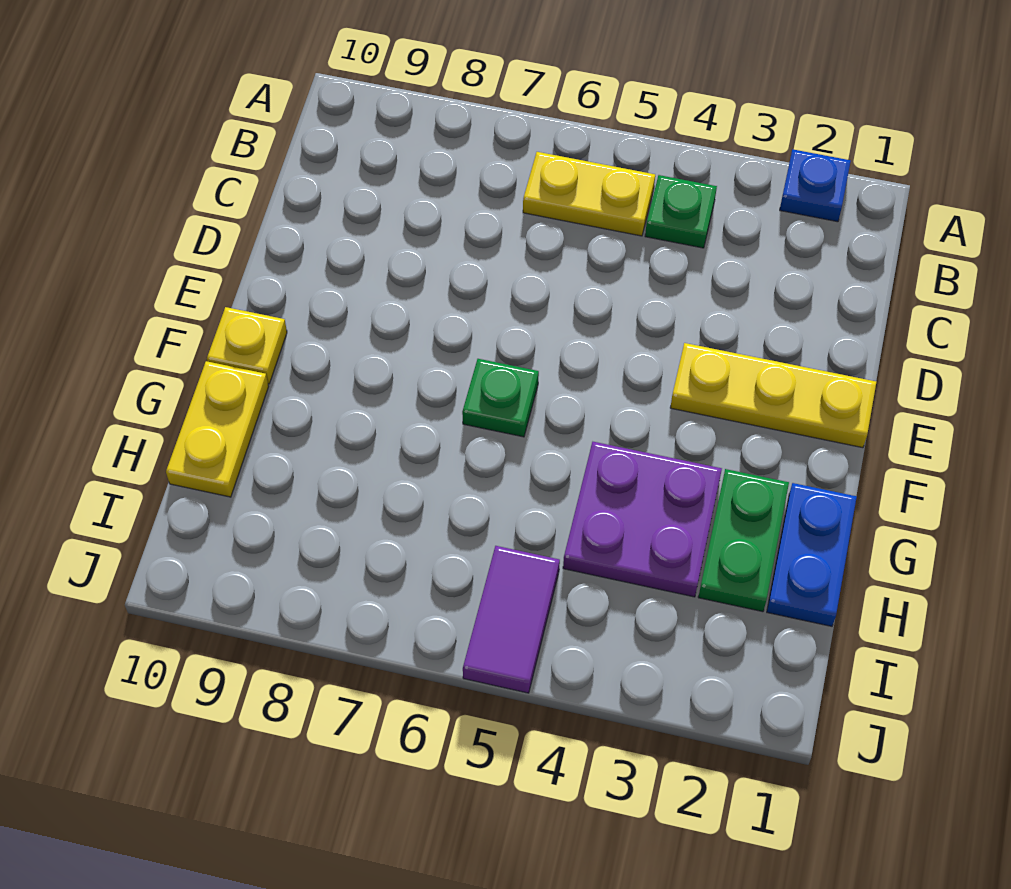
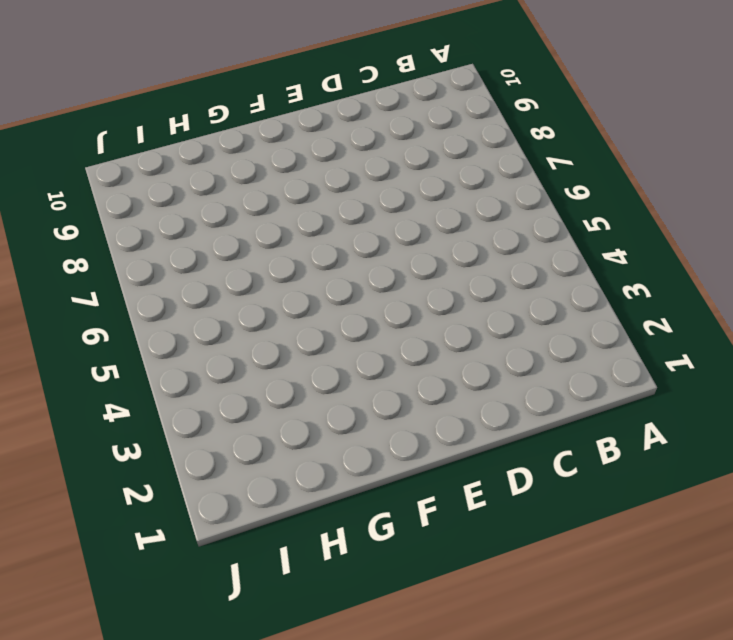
none -> blue plate A2 level 1
none -> green plate B4 level 1

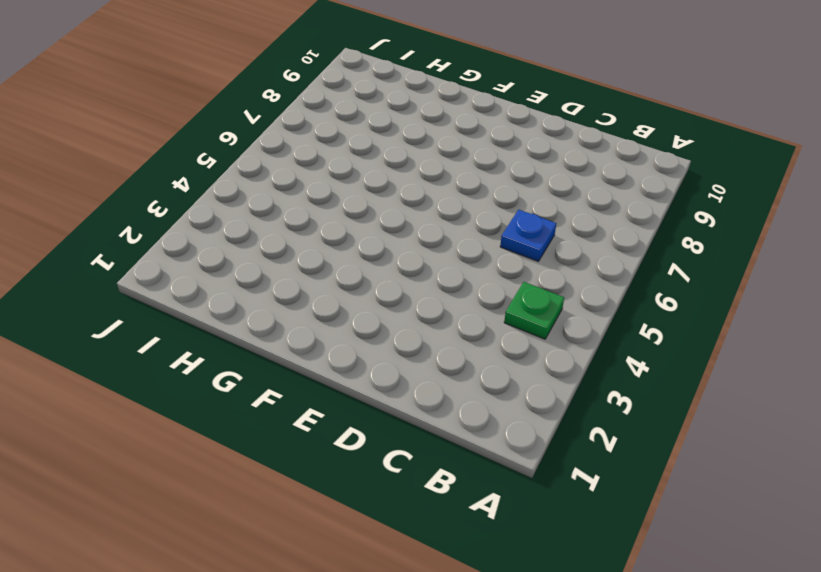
blue plate C6 level 1 -> blue plate A2 level 1
none -> yellow plate B5:B6 level 1
none -> yellow plate E1:E3 level 1

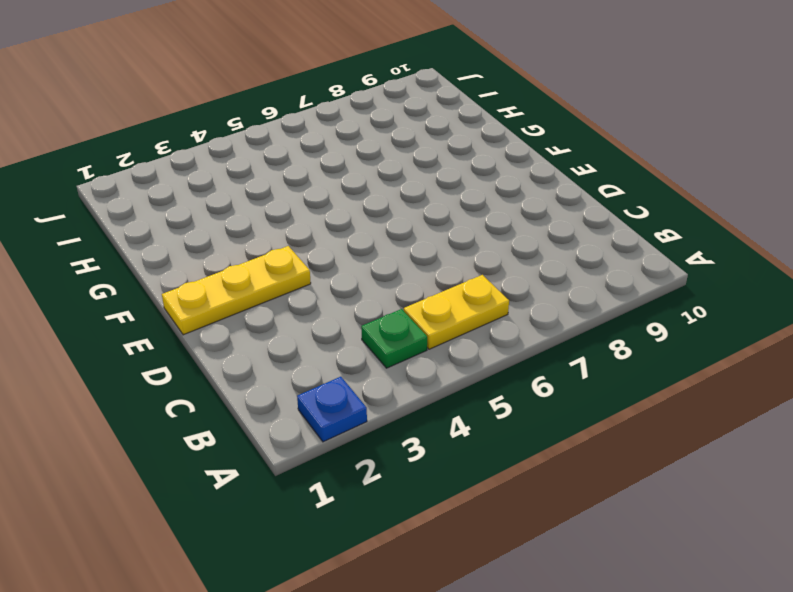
none -> green plate F6 level 1
none -> yellow plate F10 level 1

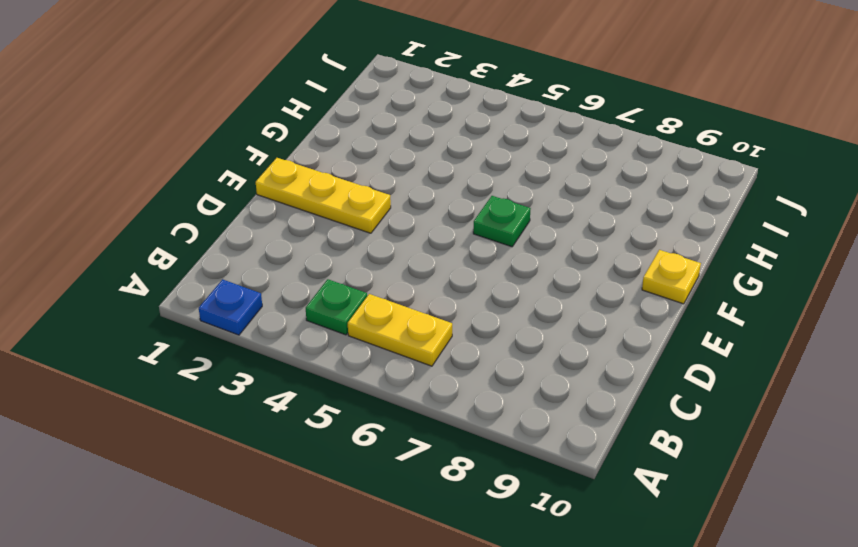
none -> blue plate G1:H1 level 1
none -> green plate G2:H2 level 1

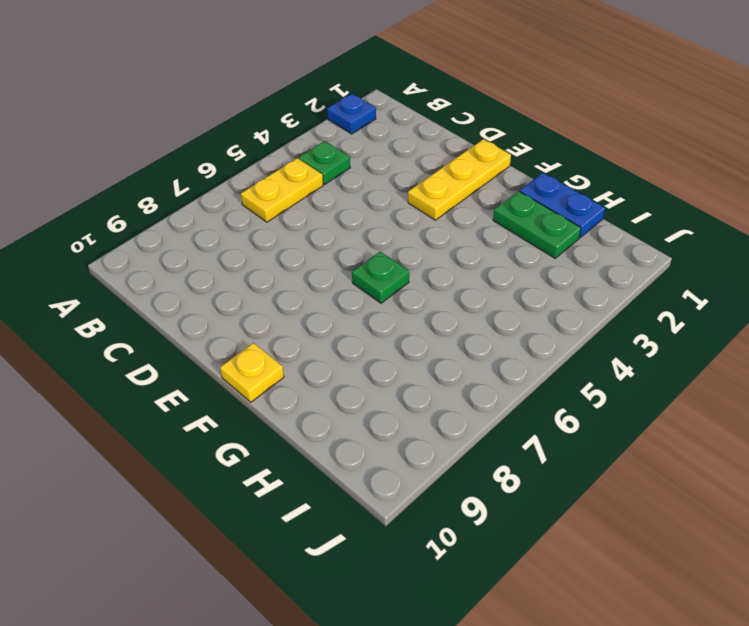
none -> purple plate G3:H4 level 1
none -> yellow plate G10:H10 level 1

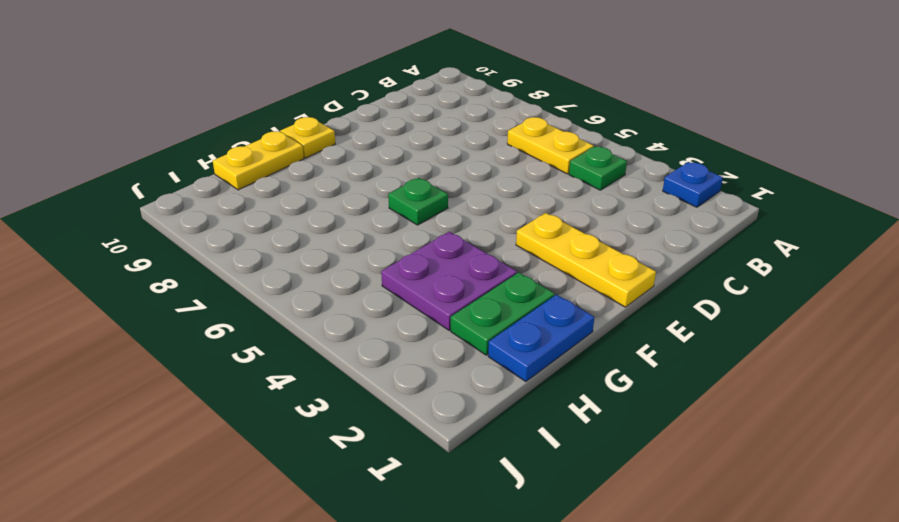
none -> purple tile I5:J5 level 1

